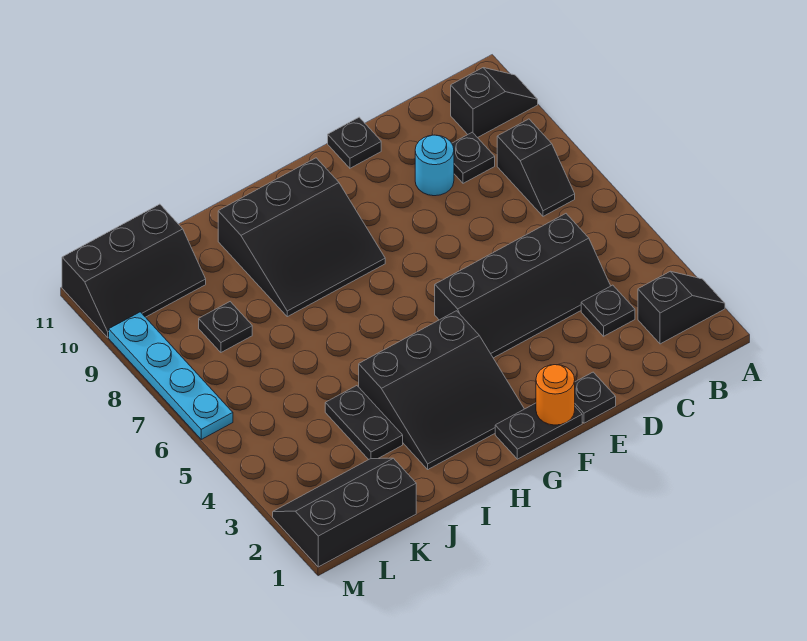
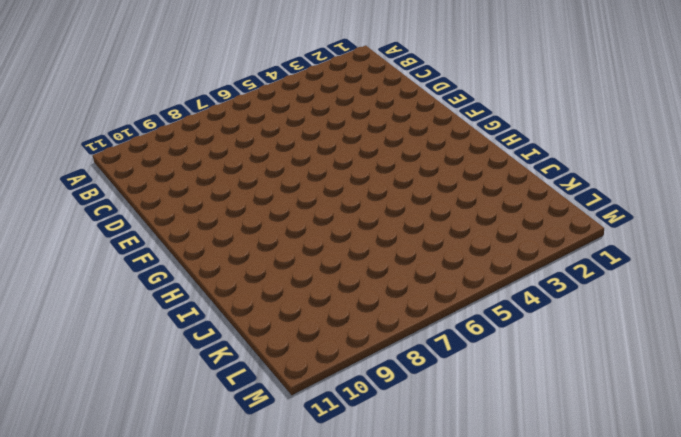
none -> black slope A2:B2 level 1 top B
none -> black slope A10:B10 level 1 top B
none -> black slope B7:B8 level 1 top 8

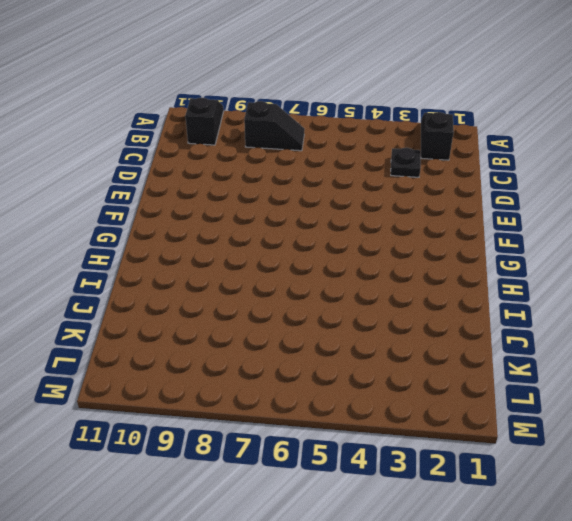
none -> black slope C4:F5 level 1 top 5
none -> black plate C9 level 1
none -> cyan round brick D9 level 1

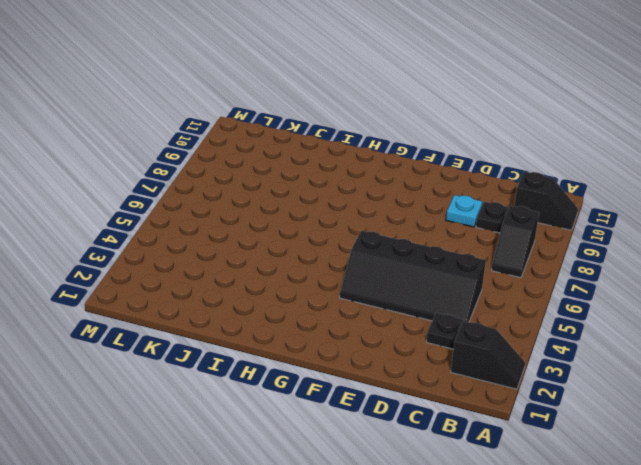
cyan plate D9 level 1 -> cyan round brick D9 level 1
none -> black plate E1 level 1
none -> black plate E11 level 1
none -> black plate F1:G1 level 1

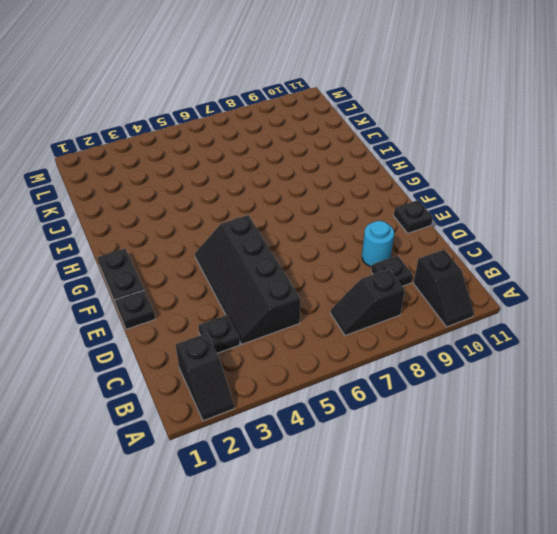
none -> black slope G2:I4 level 1 top 4
none -> black slope G8:I10 level 1 top 10
none -> black plate J3:J4 level 1

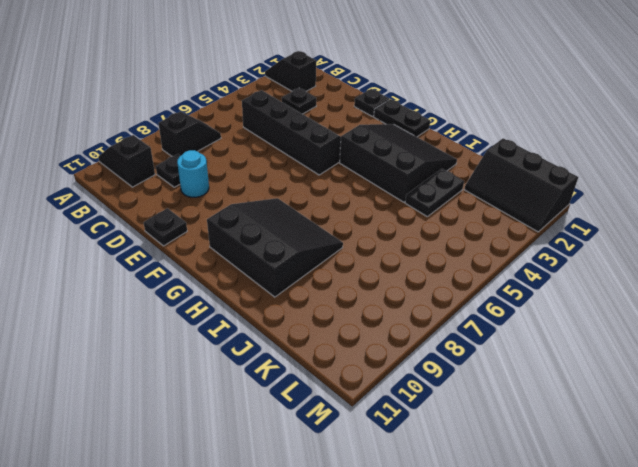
none -> black plate K8 level 1
none -> black slope K10:M11 level 1 top 11
none -> cyan plate M6:M9 level 1

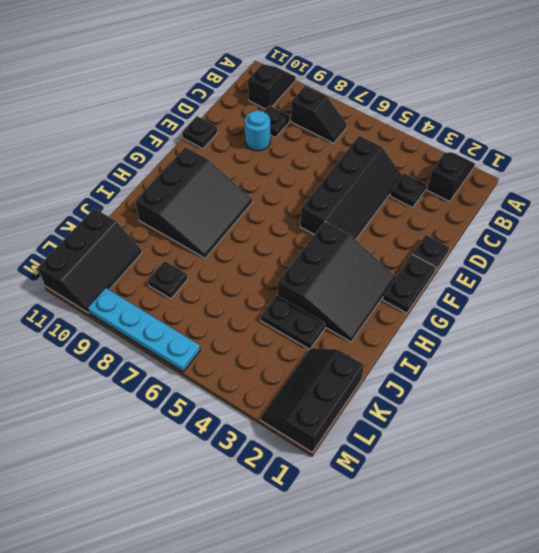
none -> orange round brick F1 level 2

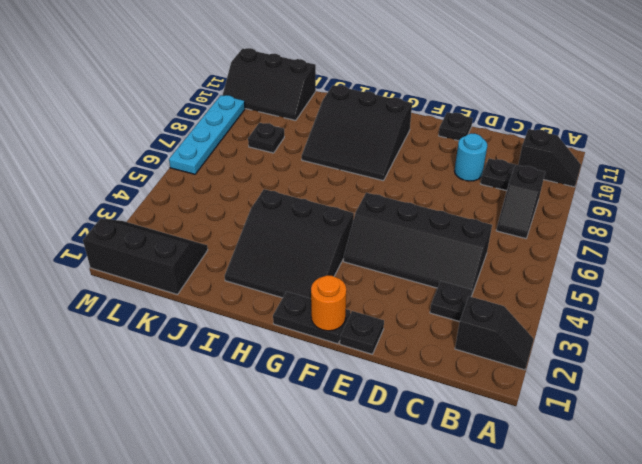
none -> black plate J3:J4 level 1

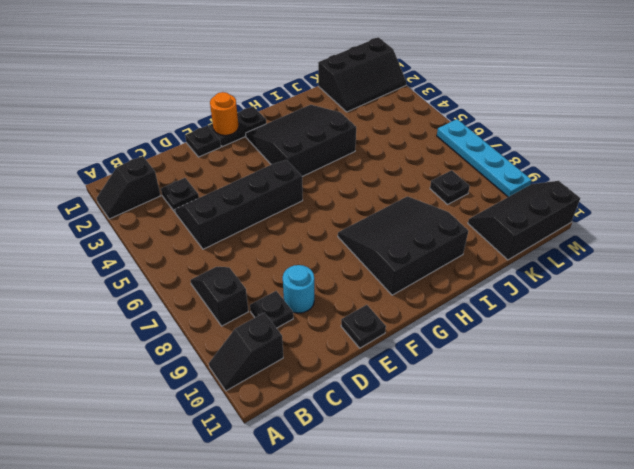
none -> black plate J3:J4 level 1

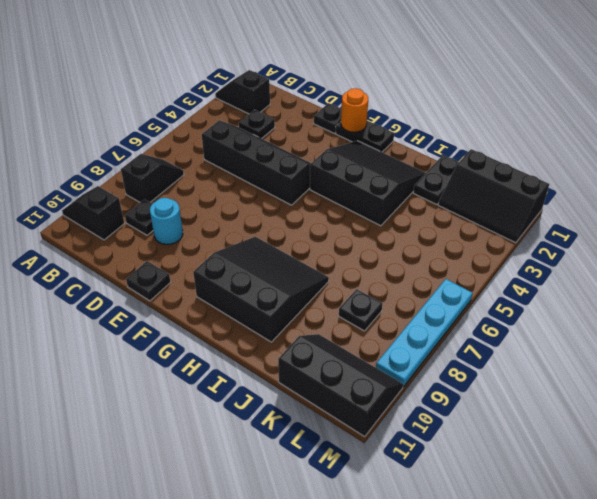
black plate J1:J2 level 1 -> black plate J3:J4 level 1

